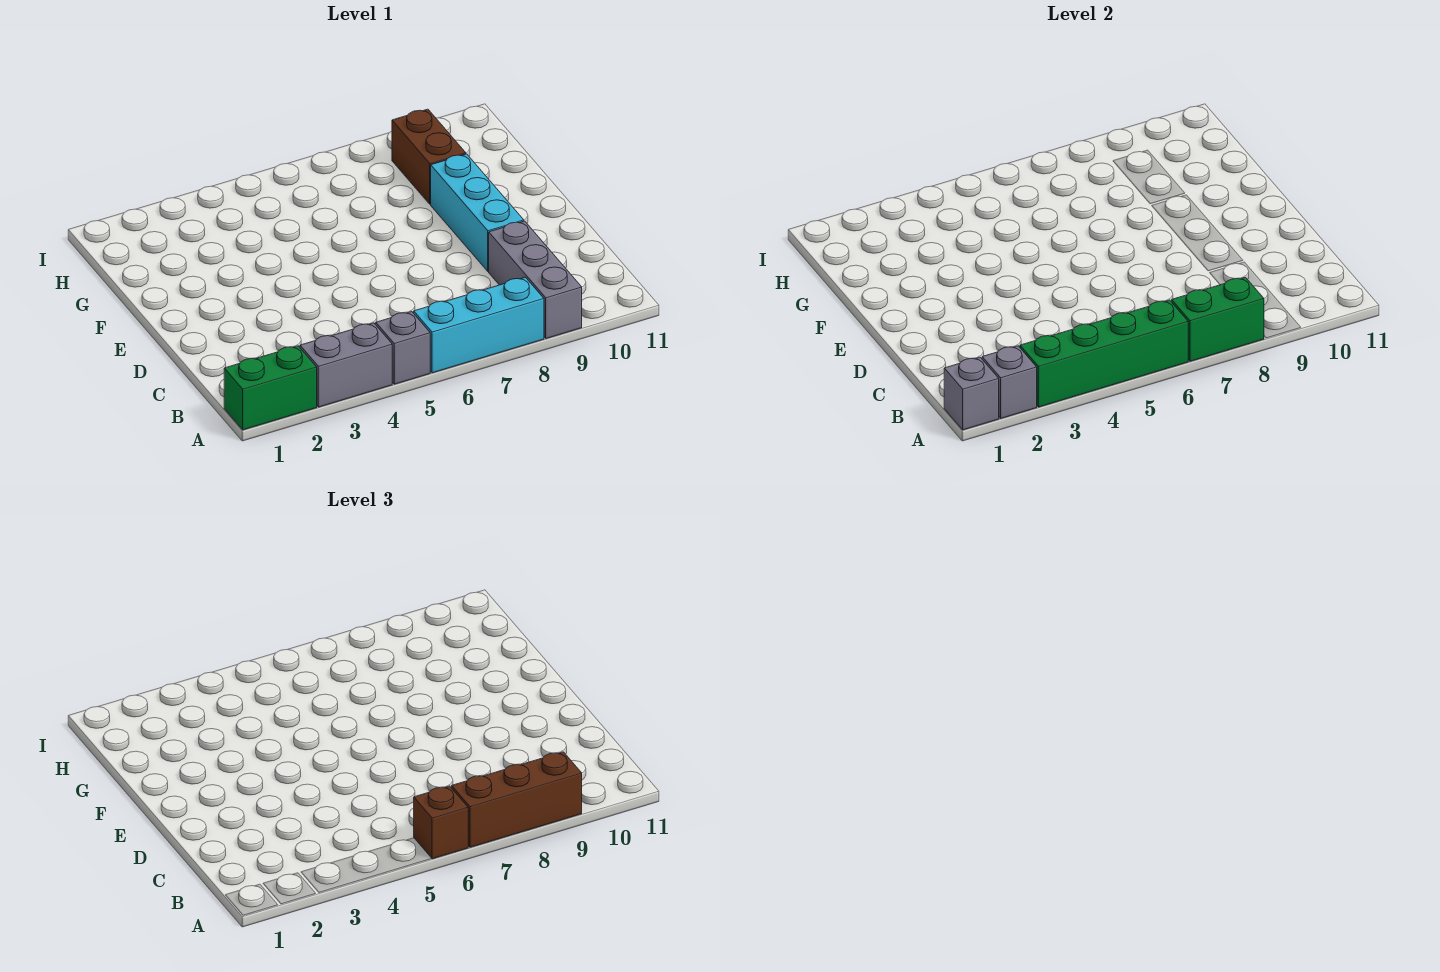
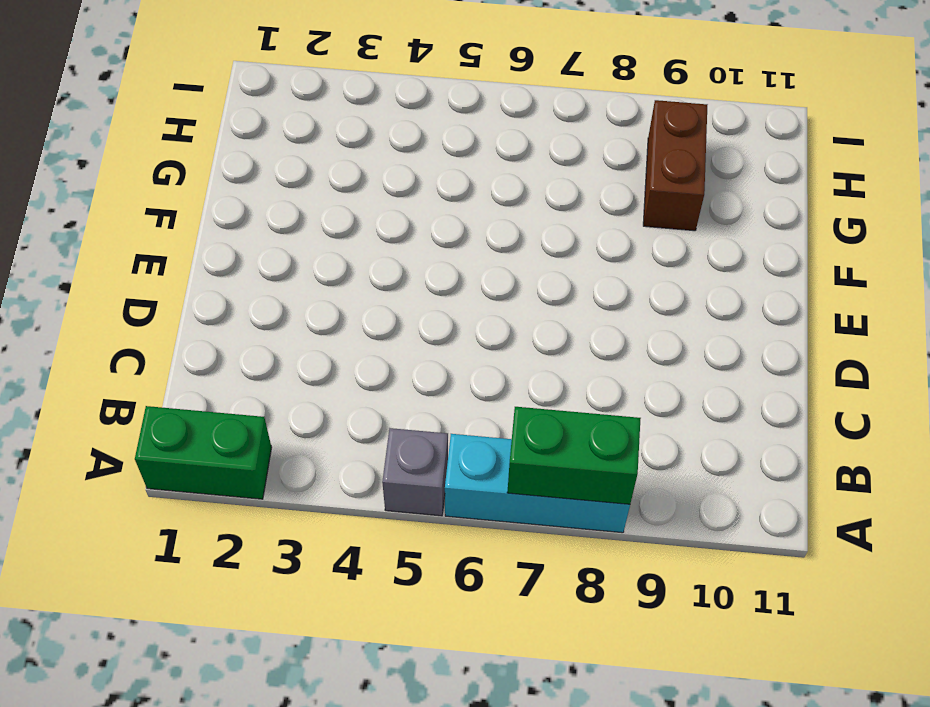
none -> grey brick A3:A4 level 1
none -> grey brick A9:C9 level 1
none -> cyan brick D9:F9 level 1

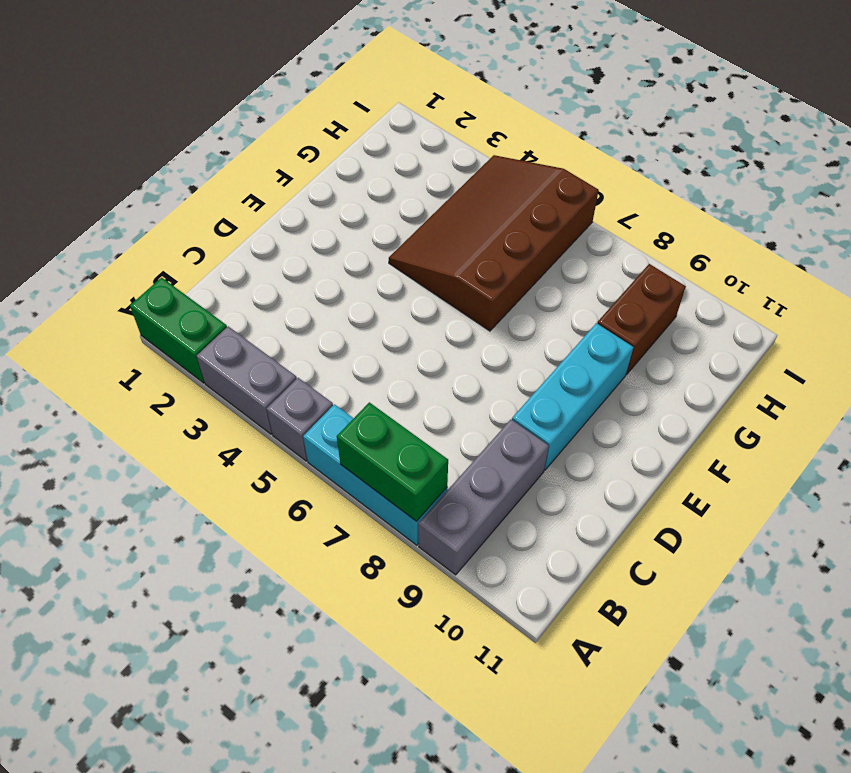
brown slope F4:I6 level 1 top 6 -> none
none -> grey brick A1 level 2
none -> grey brick A2 level 2
none -> green brick A3:A6 level 2

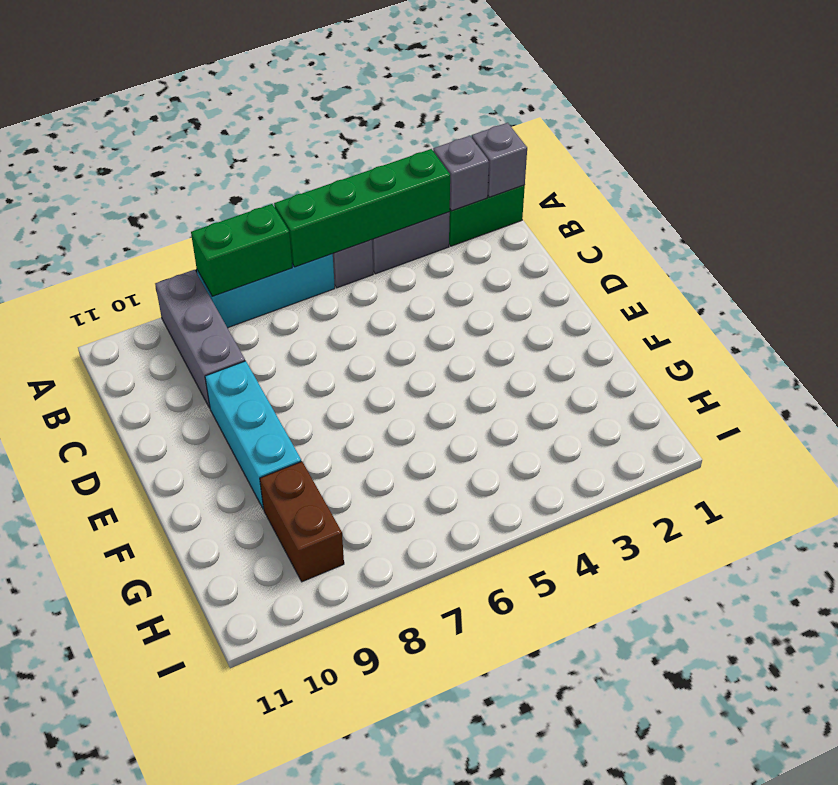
none -> brown brick A6 level 3
none -> brown brick A7:A9 level 3

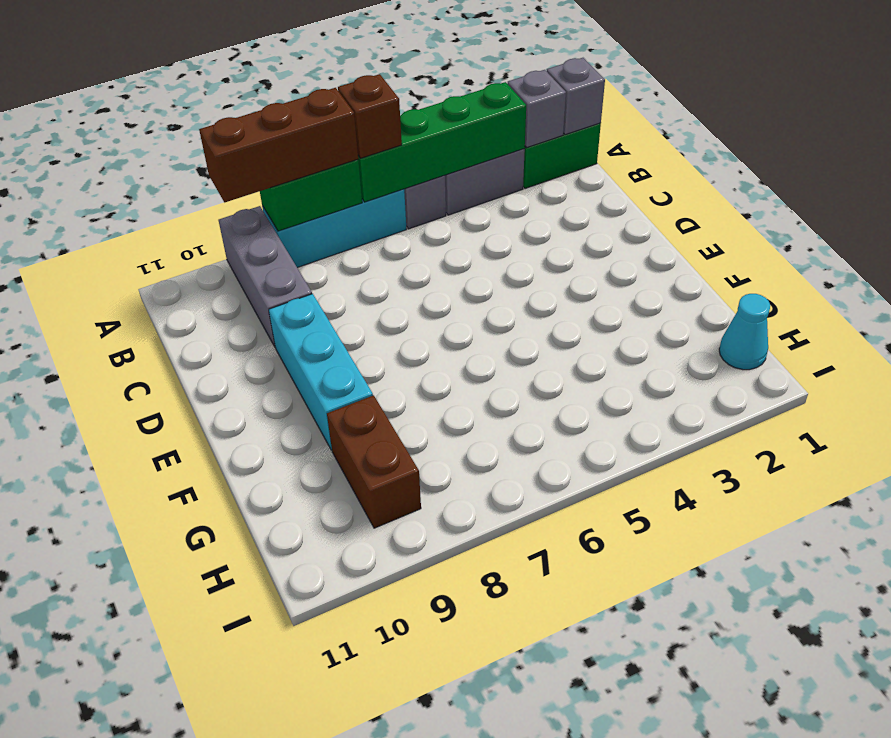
cyan cone H1 level 1 -> none

